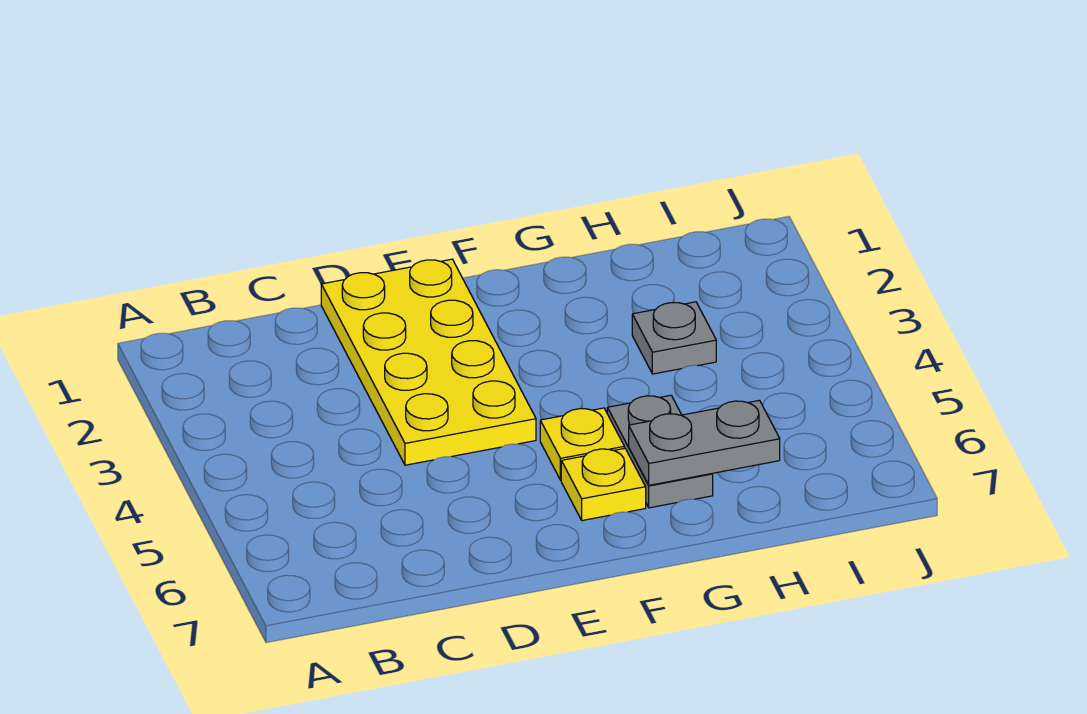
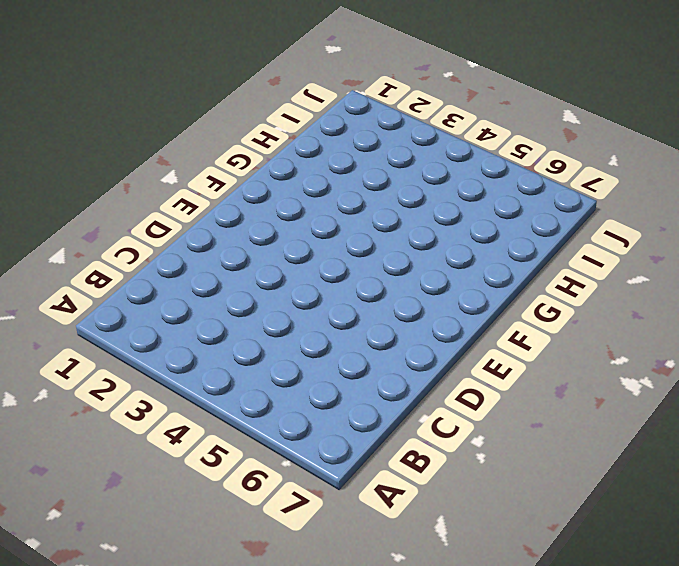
none -> yellow plate D1:E4 level 1
none -> yellow plate F5 level 1

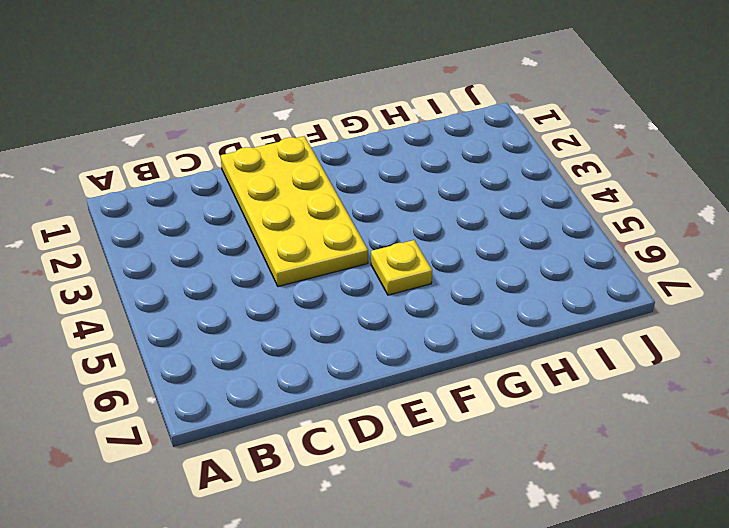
none -> yellow plate F6 level 1
none -> grey plate G5:G6 level 1

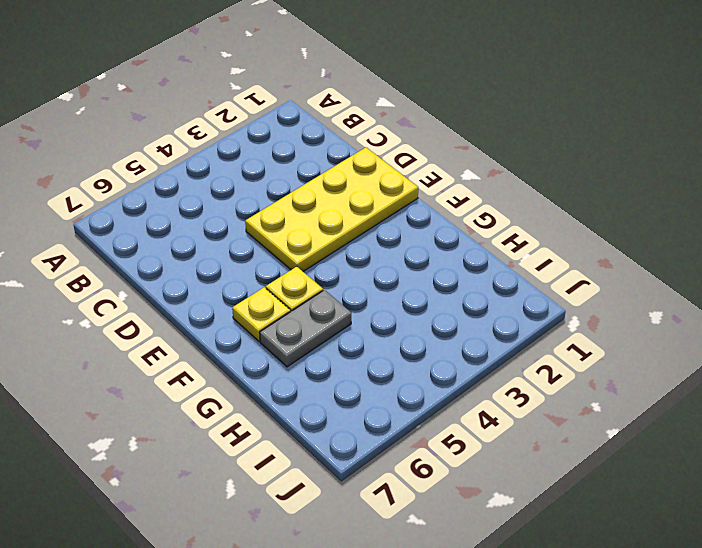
none -> grey plate H3 level 1
none -> grey plate G6:H6 level 2

